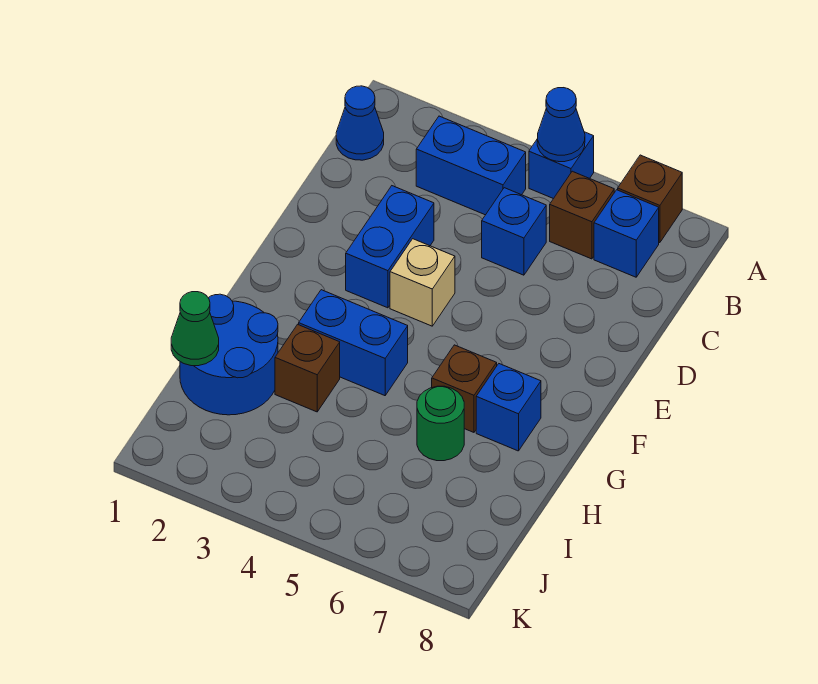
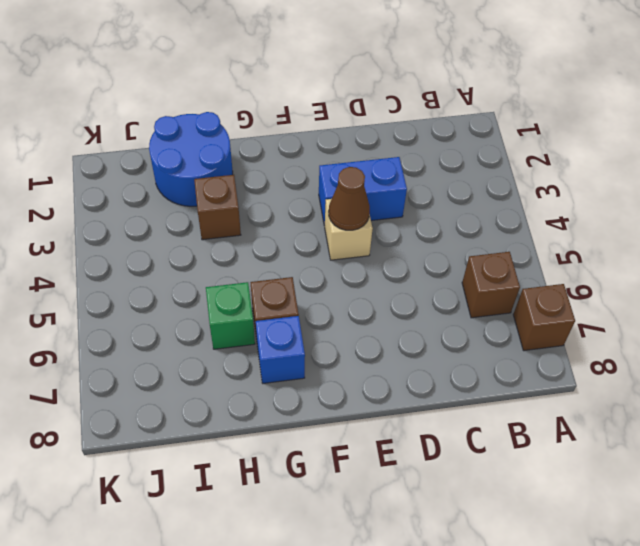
brown cone E4 level 2 -> none
green brick H6 level 1 -> green round brick H6 level 1
none -> blue brick A5 level 1
none -> blue cone B1 level 1
none -> blue brick B3:B4 level 1

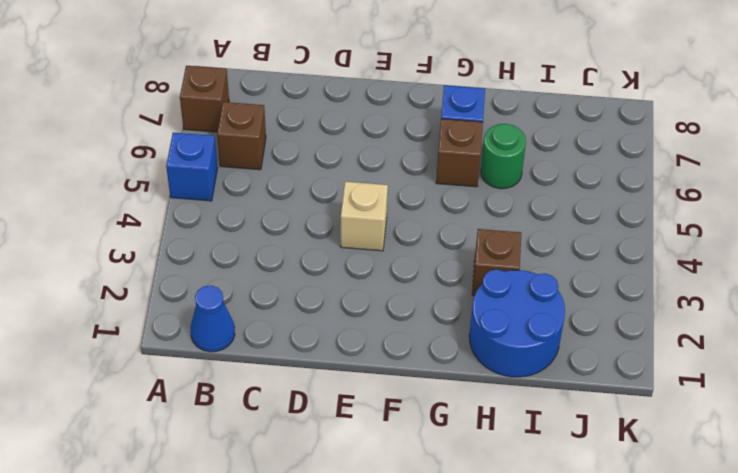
none -> blue brick B3:B4 level 1
none -> blue brick B7 level 1
none -> blue brick C5 level 1

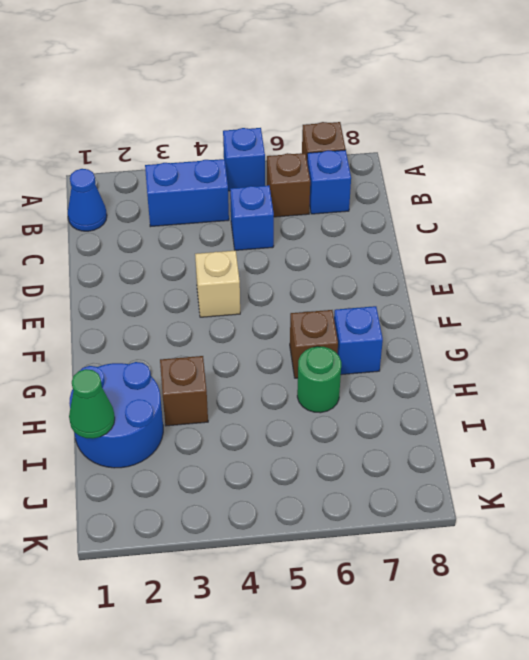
none -> blue brick D3:E3 level 1
none -> blue brick G3:G4 level 1
none -> blue cone A5 level 2

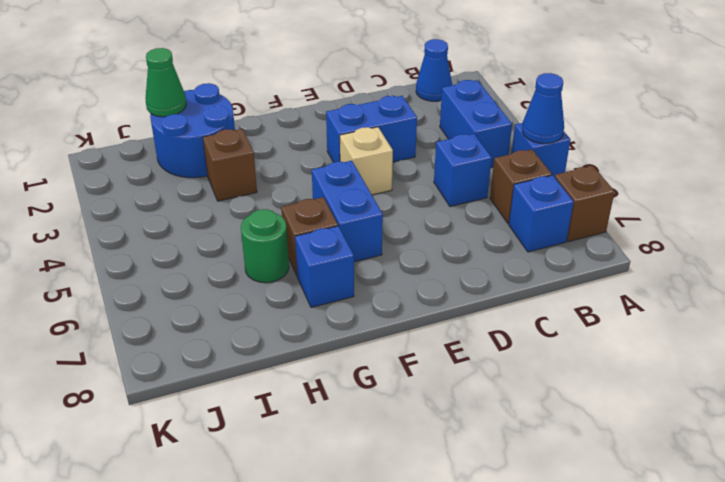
blue brick F5:F6 level 1 -> blue brick G3:G4 level 1

